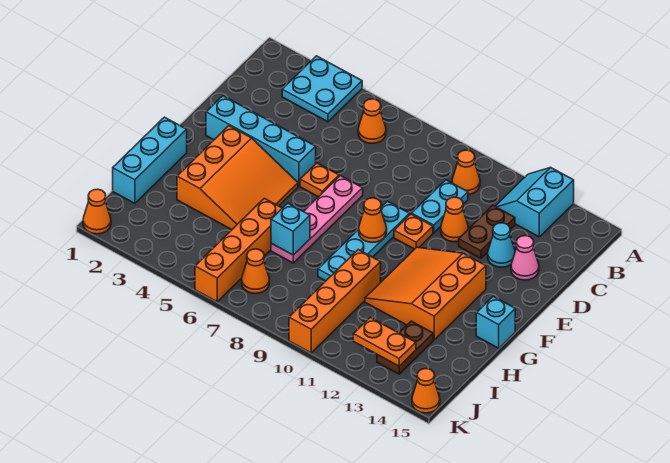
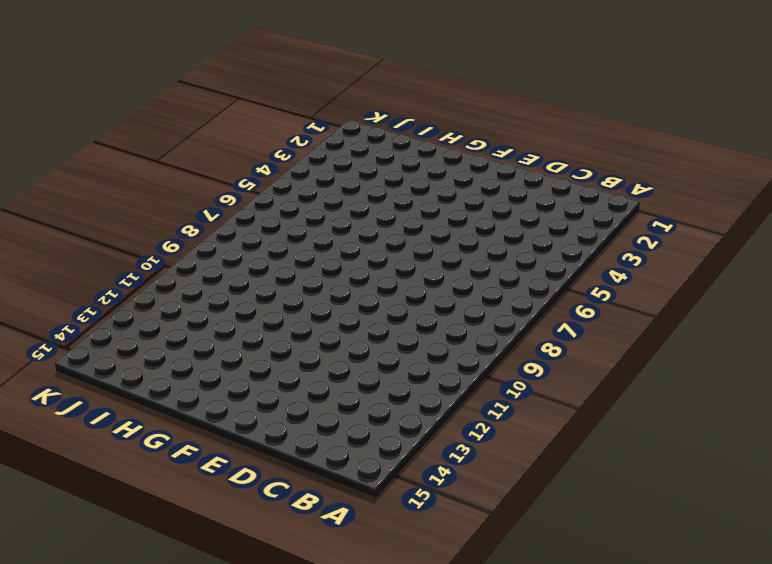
none -> cyan plate A3:B4 level 1
none -> cyan slope A12:B13 level 1 top 13
none -> orange cone B6 level 1

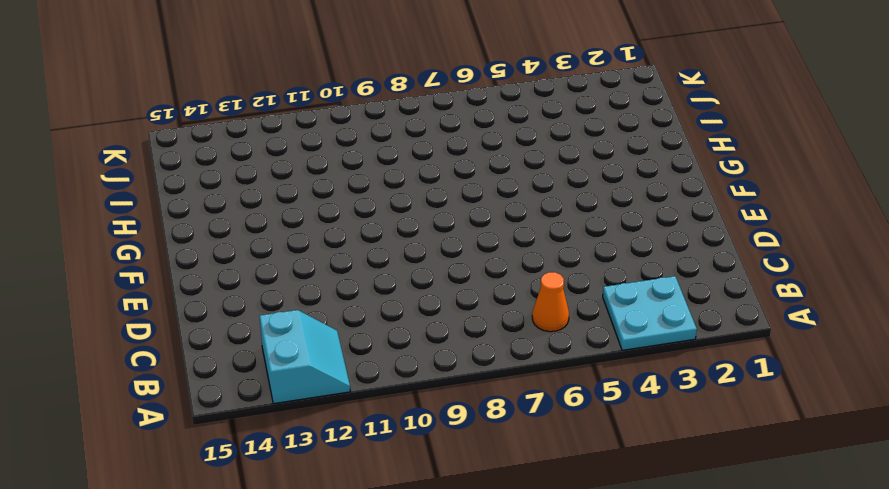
none -> orange cone B10 level 1
none -> cyan plate C10:D10 level 1
none -> brown plate C12:D12 level 1

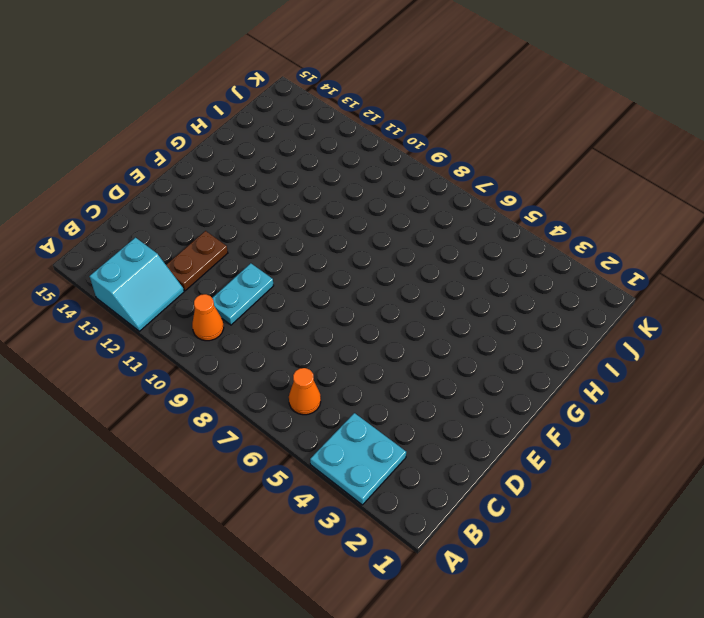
none -> orange cone D11 level 1
none -> cyan cone D13 level 1
none -> pink cone D14 level 1

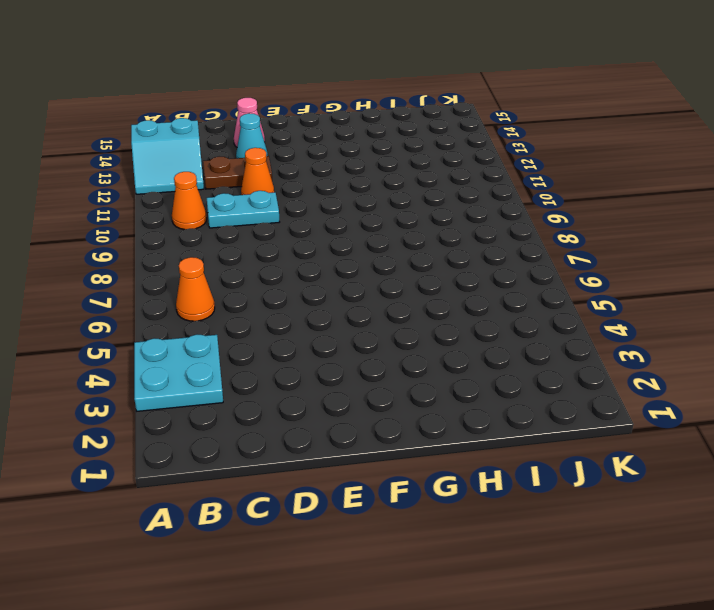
none -> cyan brick E2:E5 level 1
none -> orange plate E6 level 1
none -> pink plate E7:H7 level 1

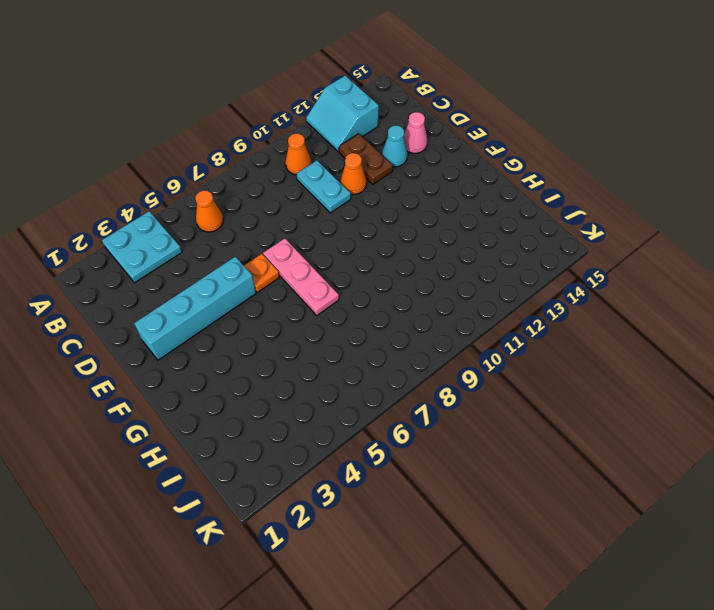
pink plate E7:G7 level 1 -> pink plate E7:H7 level 1
none -> cyan plate E9:H9 level 1
none -> orange plate E10 level 1
none -> orange slope F3:H5 level 1 top 3

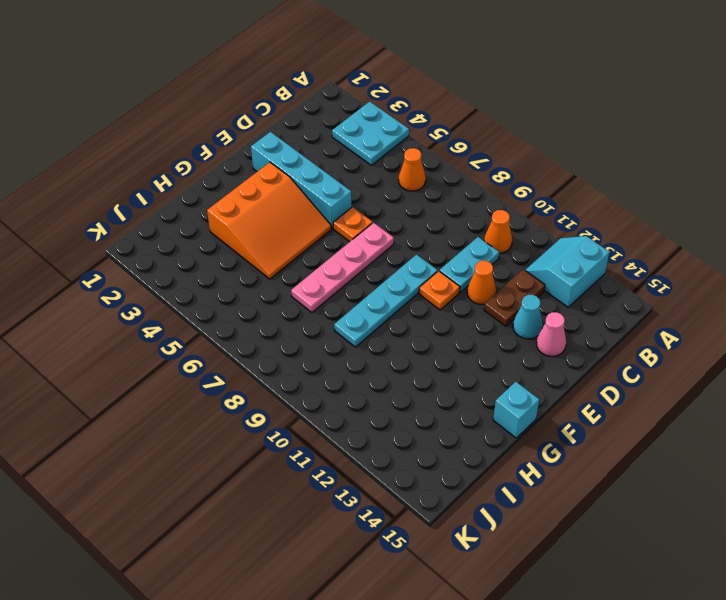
none -> orange slope F11:H13 level 1 top 13
none -> cyan brick G1:I1 level 1
none -> orange brick H6:K6 level 1

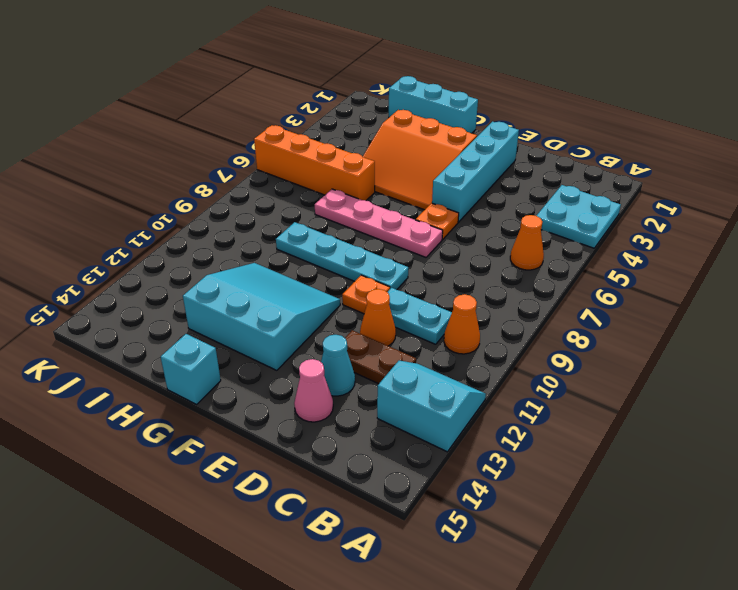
cyan slope F11:H13 level 1 top 13 -> orange slope F11:H13 level 1 top 13
none -> orange brick H10:K10 level 1
none -> brown plate I13:J13 level 1
none -> orange cone J7 level 1

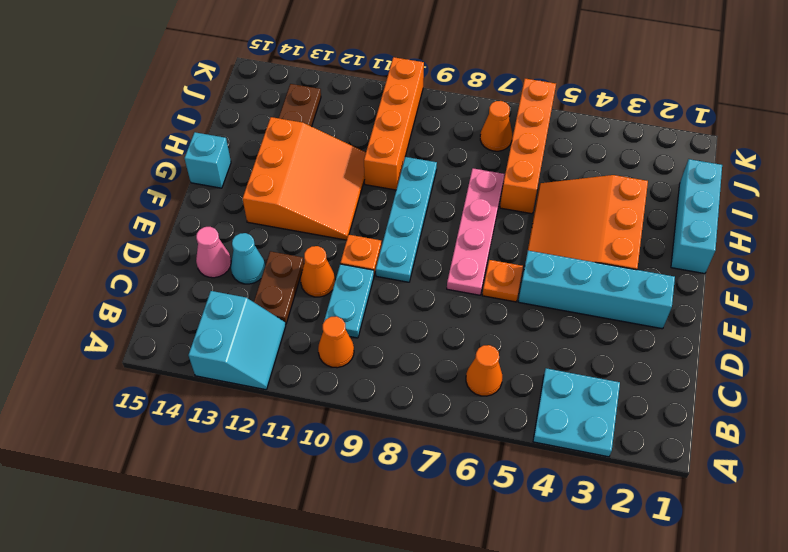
none -> orange cone K1 level 1
none -> orange cone K15 level 1
none -> orange cone F9 level 2

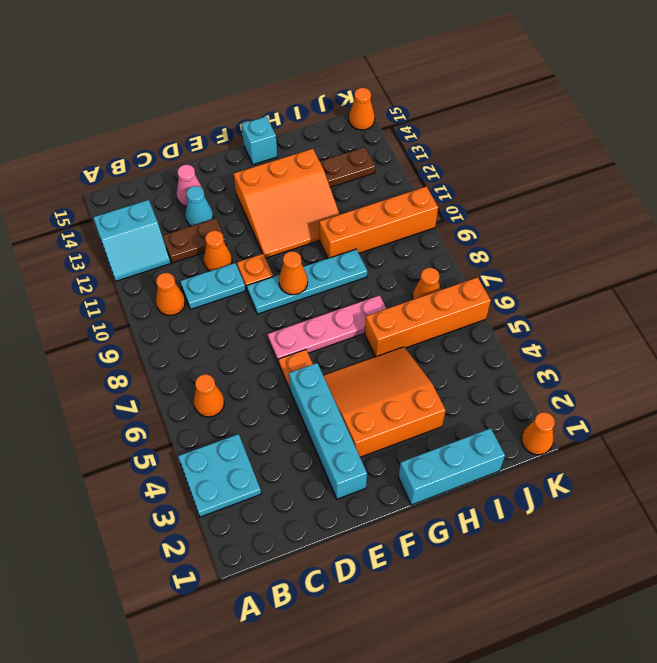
none -> cyan brick H7 level 2
none -> orange plate J12:J13 level 2

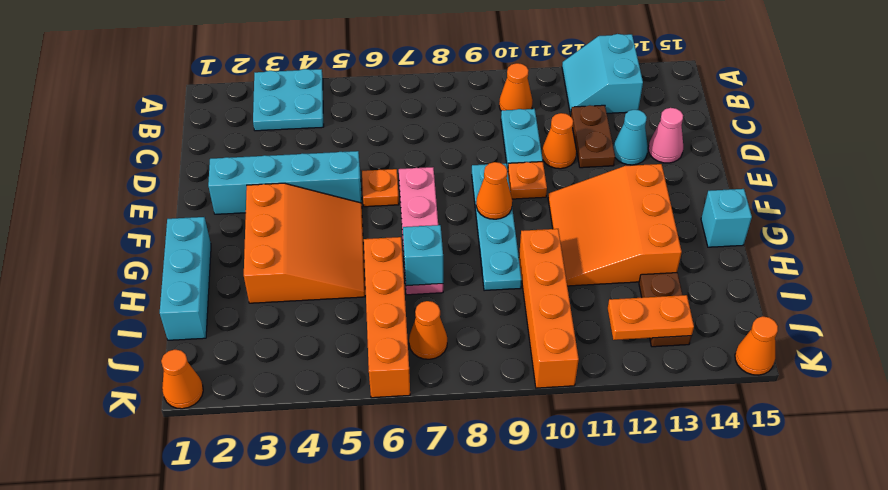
none -> orange cone B6 level 1

